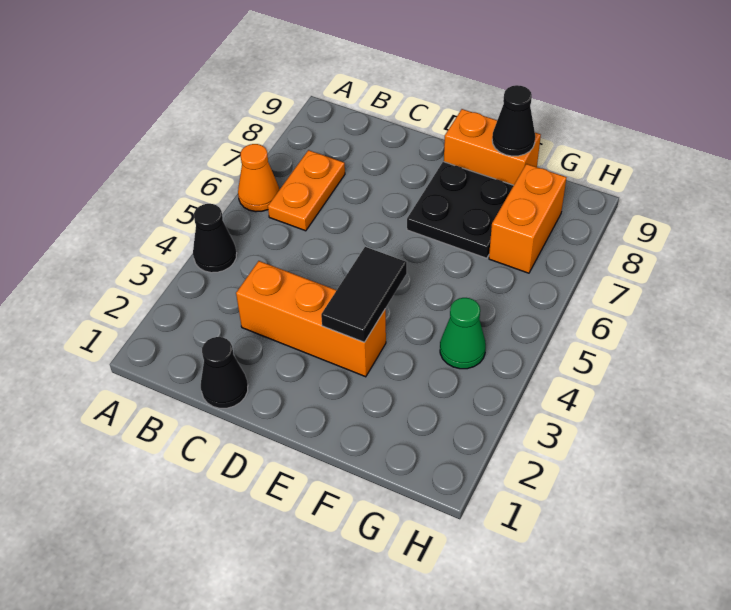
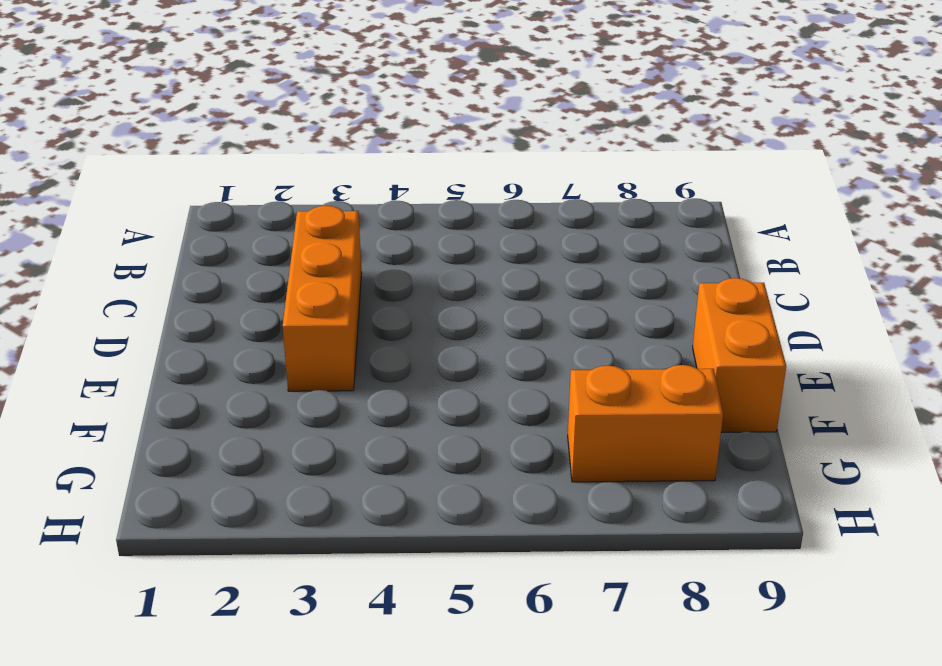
none -> black cone A4 level 1
none -> orange cone A6 level 1

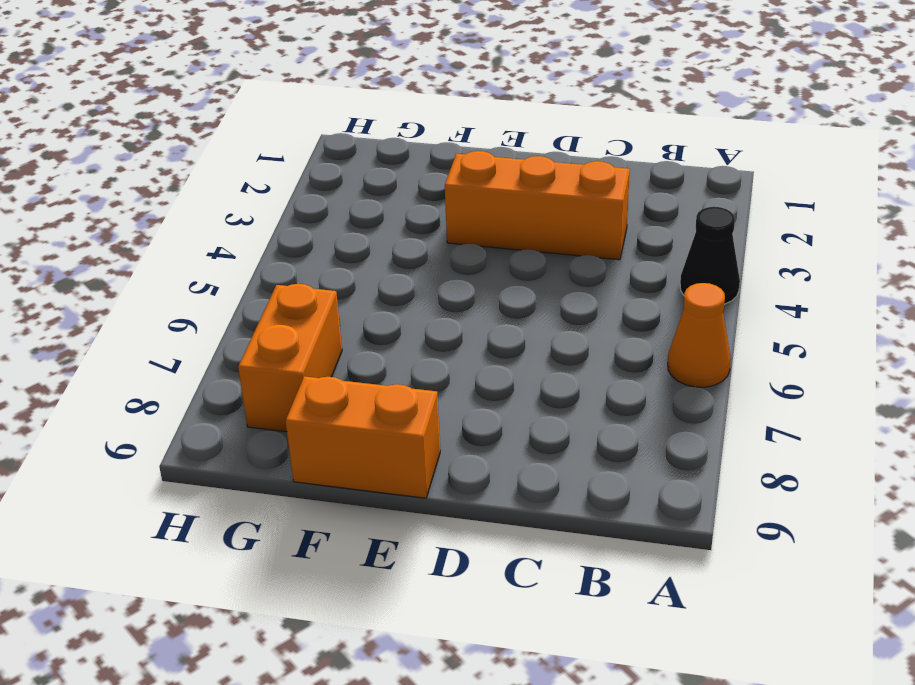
none -> orange plate B6:B7 level 1
none -> black cone C1 level 1

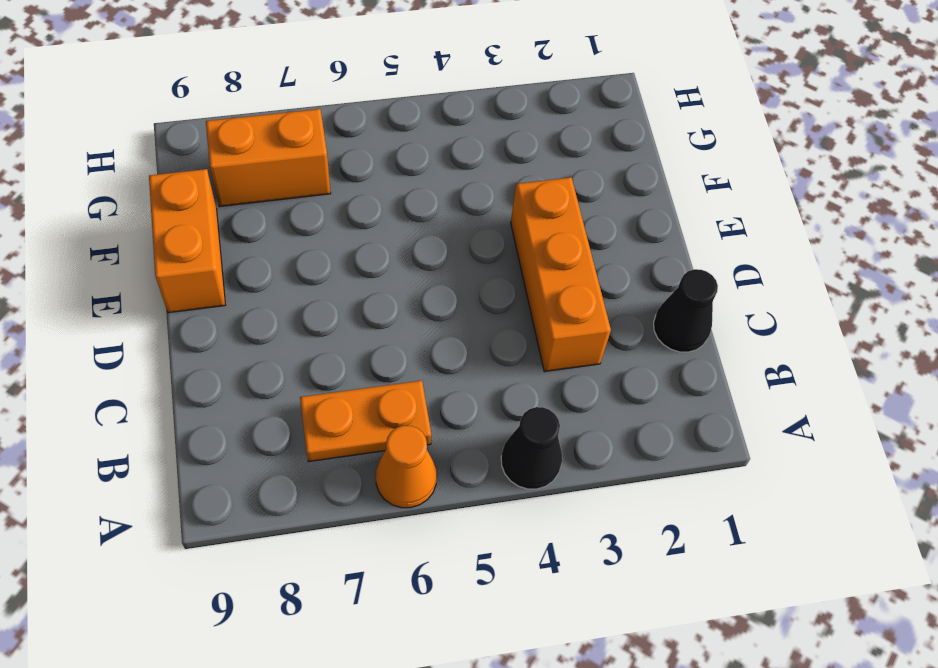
none -> black plate E7:F8 level 1
none -> green cone G4 level 1

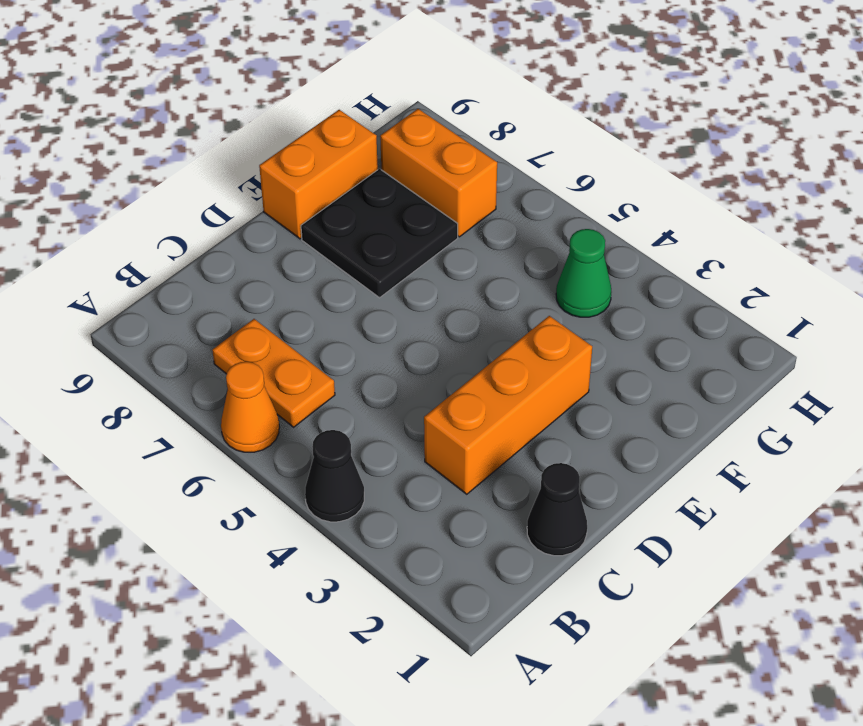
none -> black tile E3:E4 level 2
none -> black cone F9 level 2

